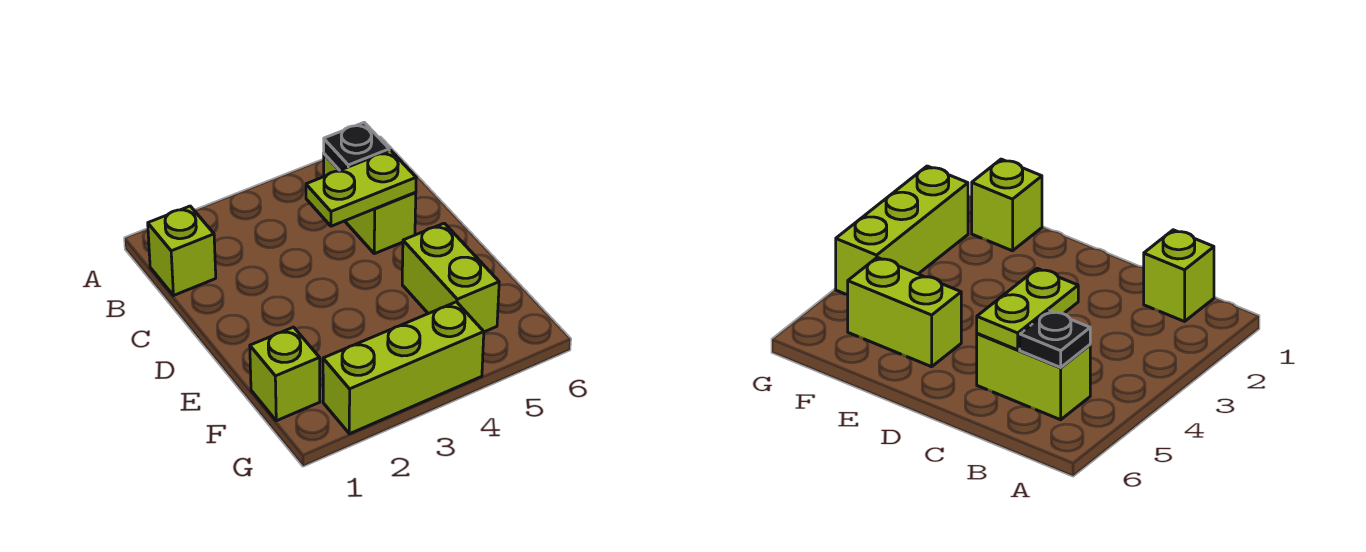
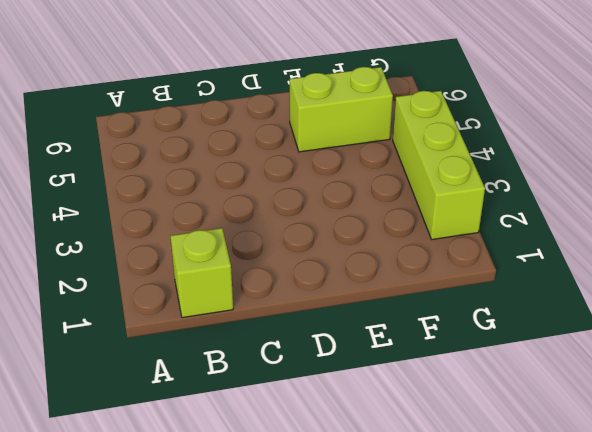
none -> lime brick B5:C5 level 1
none -> lime brick F1 level 1

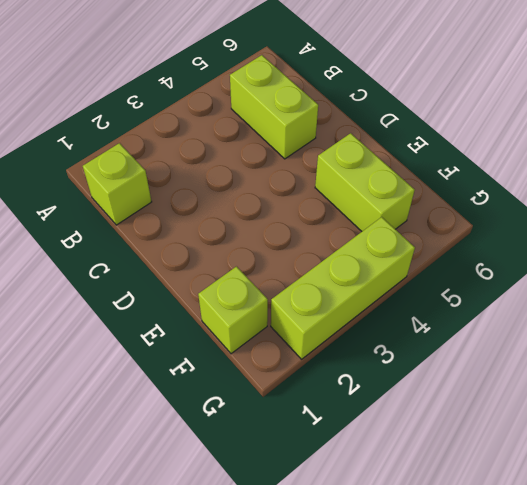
none -> black plate B5 level 2
none -> lime plate C4:C5 level 2

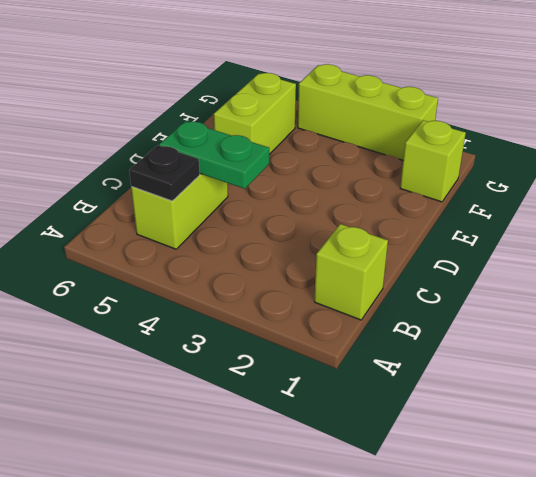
green plate C4:C5 level 2 -> lime plate C4:C5 level 2

